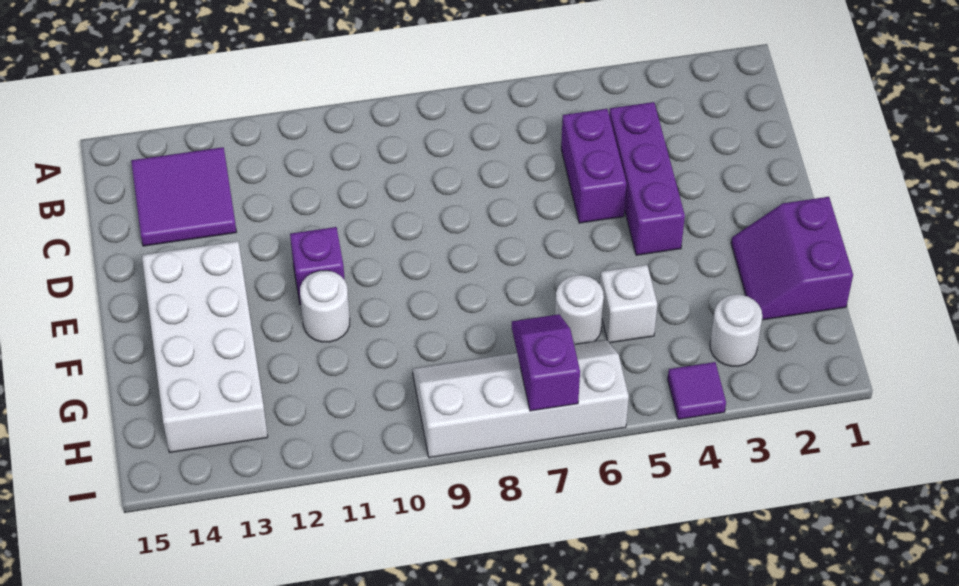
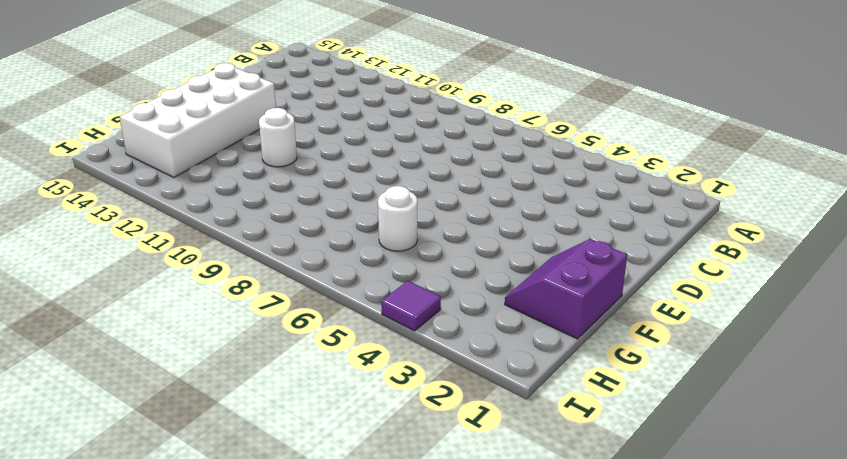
none -> purple tile B13:C14 level 1
none -> purple brick C4:E4 level 1
none -> purple brick C5:D5 level 1

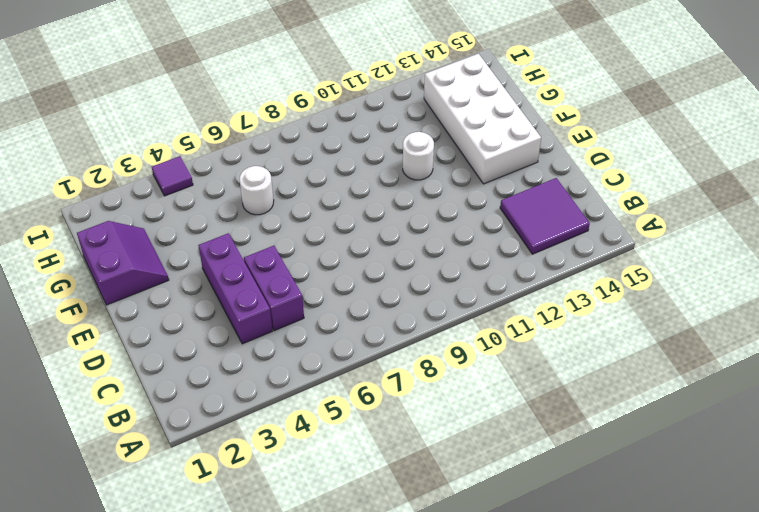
none -> purple brick E11 level 1
none -> white brick G5 level 1
none -> white round brick H3 level 1

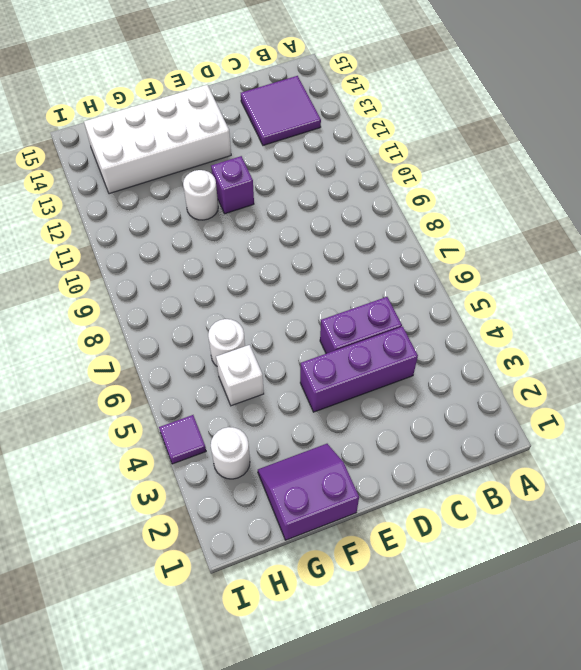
none -> white slope H6:I9 level 1 top I
none -> purple slope H7:I7 level 2 top I

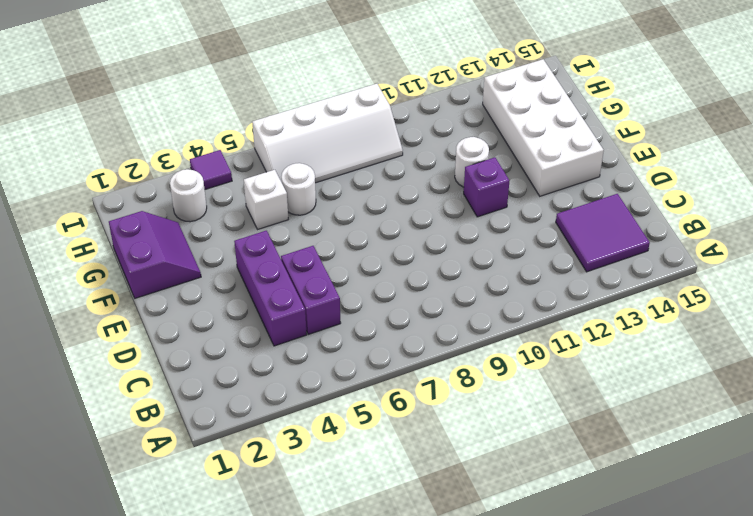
none -> purple slope H7:I7 level 2 top I

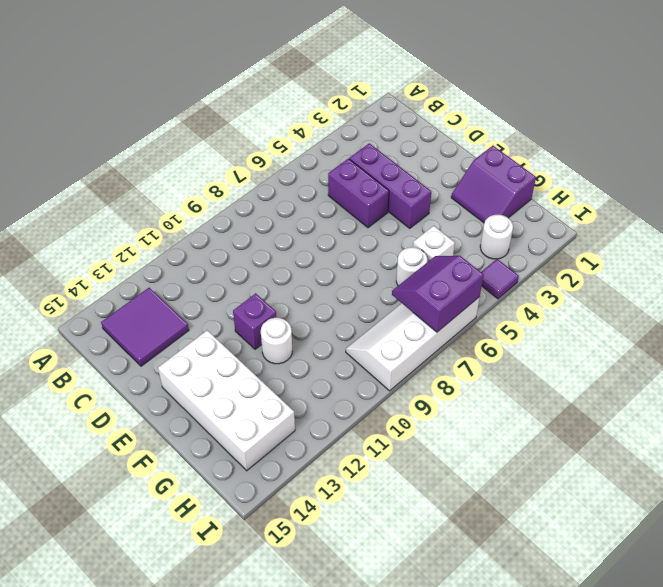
purple slope H6:I7 level 2 top I -> purple slope H7:I7 level 2 top I

